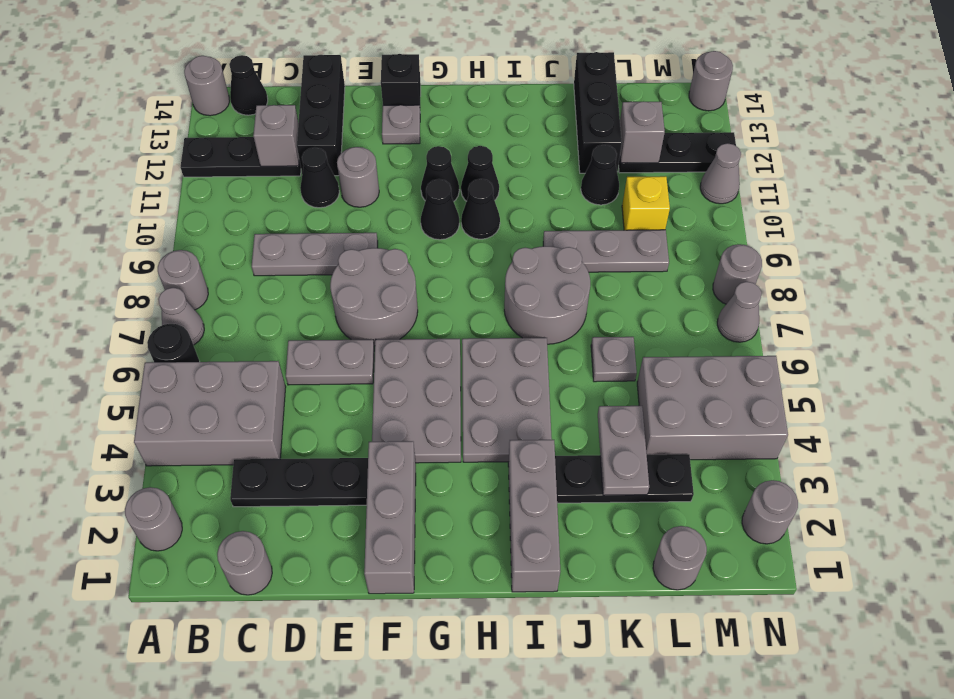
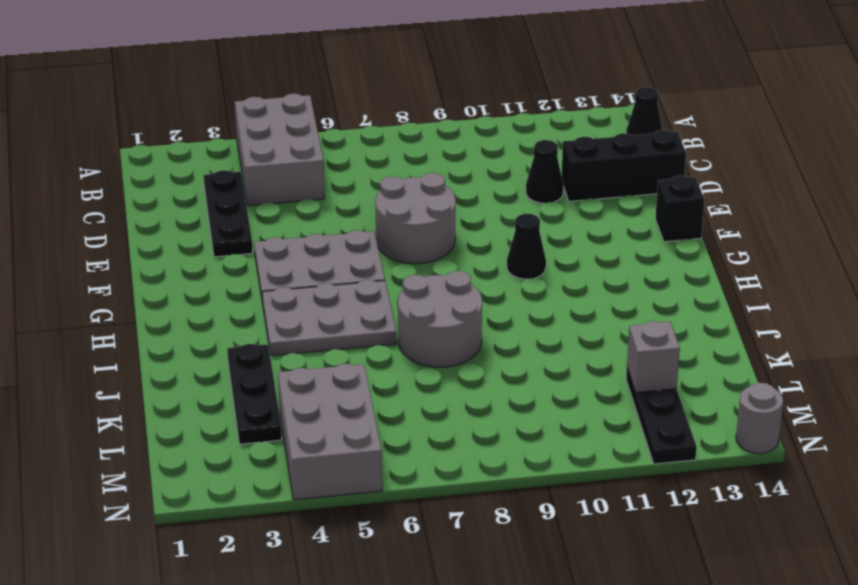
none -> grey round brick A2 level 1
none -> black round brick A6 level 1
none -> grey cone A7 level 1
none -> grey round brick A8 level 1

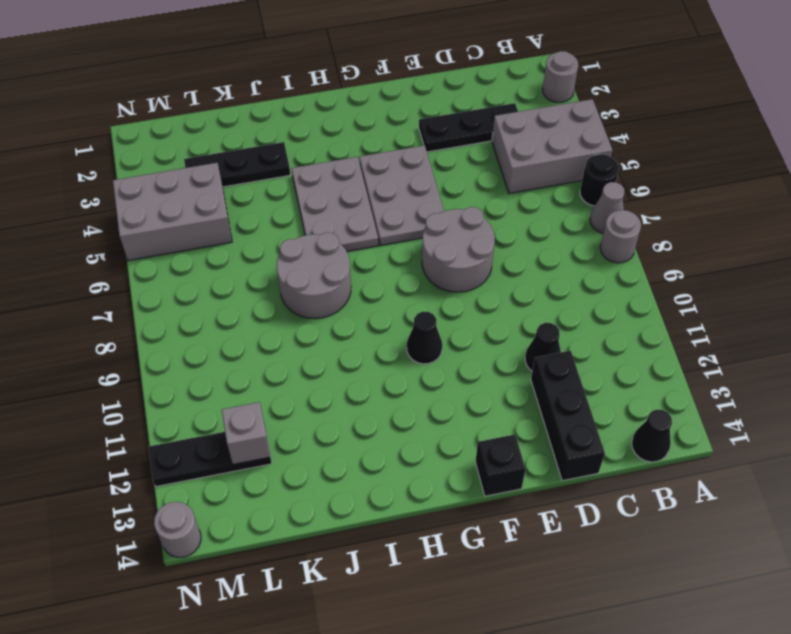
none -> black plate A12:C12 level 1
none -> grey round brick A14 level 1
none -> grey round brick C1 level 1
none -> grey plate C9:E9 level 1

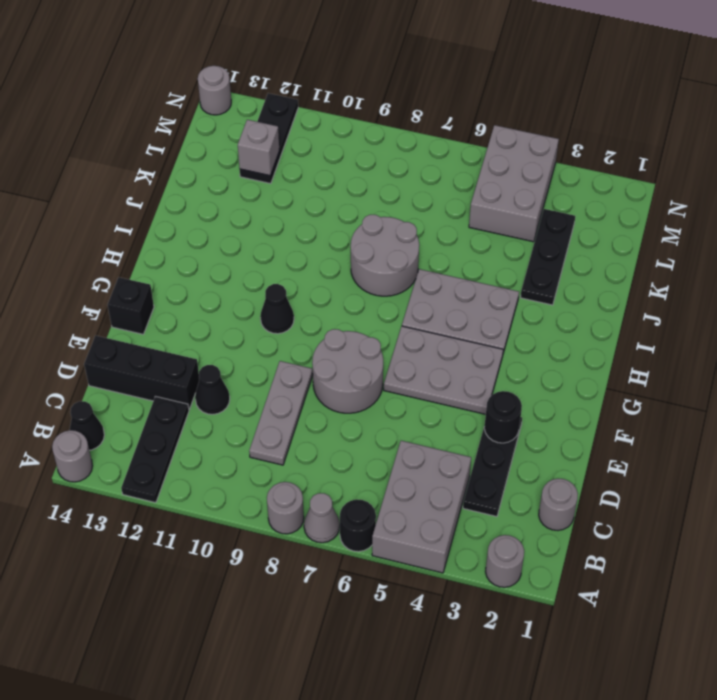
black round brick E3 level 2 -> none
none -> grey plate D6:E6 level 1
none -> grey round brick E11 level 1
none -> grey brick F1:F3 level 1
none -> grey plate F13 level 1

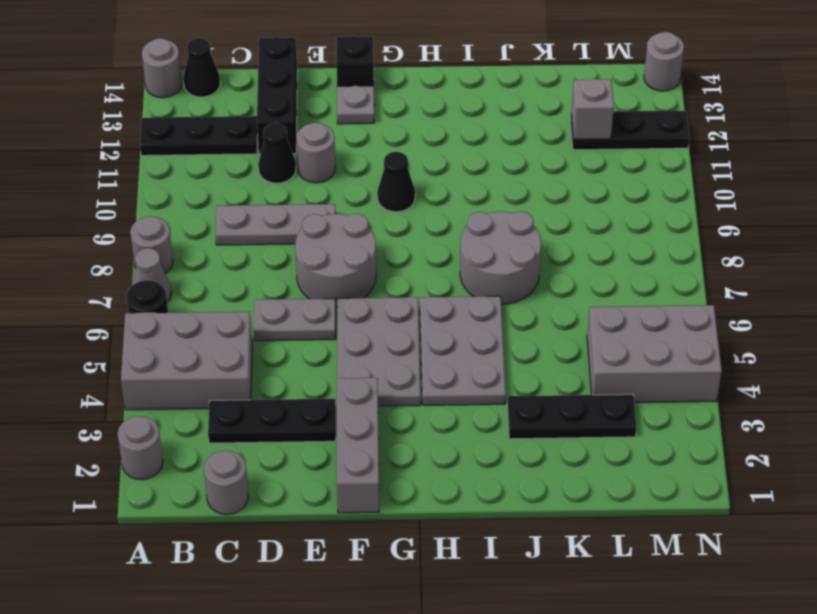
none -> black cone G11 level 1
none -> black cone H10 level 1
none -> black cone H11 level 1
none -> grey brick I1:I3 level 1

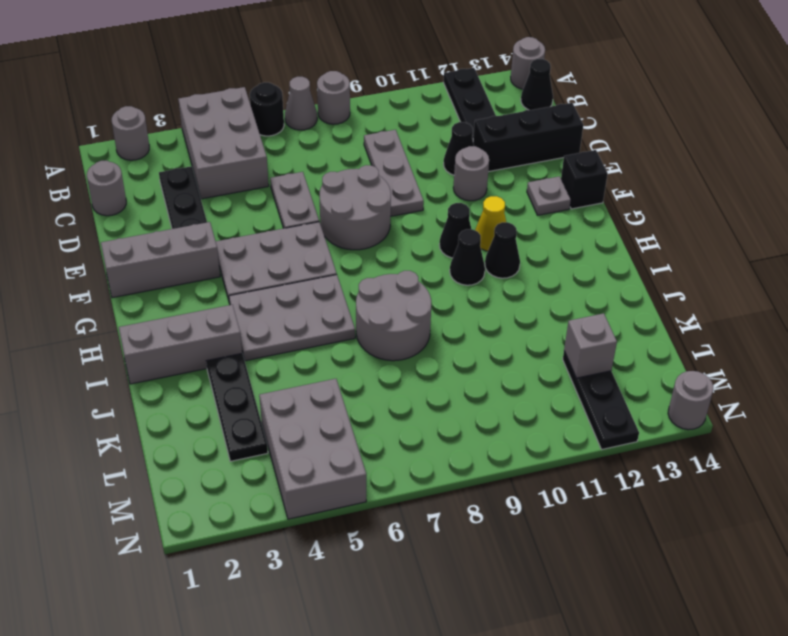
yellow cone G11 level 1 -> black cone G11 level 1
none -> grey plate J9:L9 level 1
none -> grey plate K6 level 1
none -> black cone K11 level 1
none -> black brick K12:K14 level 1

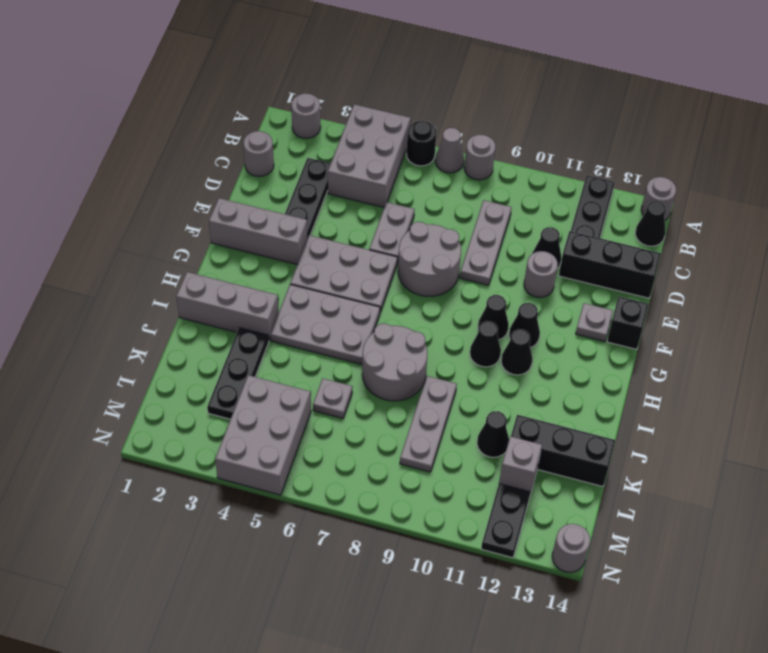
none -> grey round brick L1 level 1
none -> yellow brick L10 level 1
none -> grey round brick N2 level 1
none -> grey cone N7 level 1

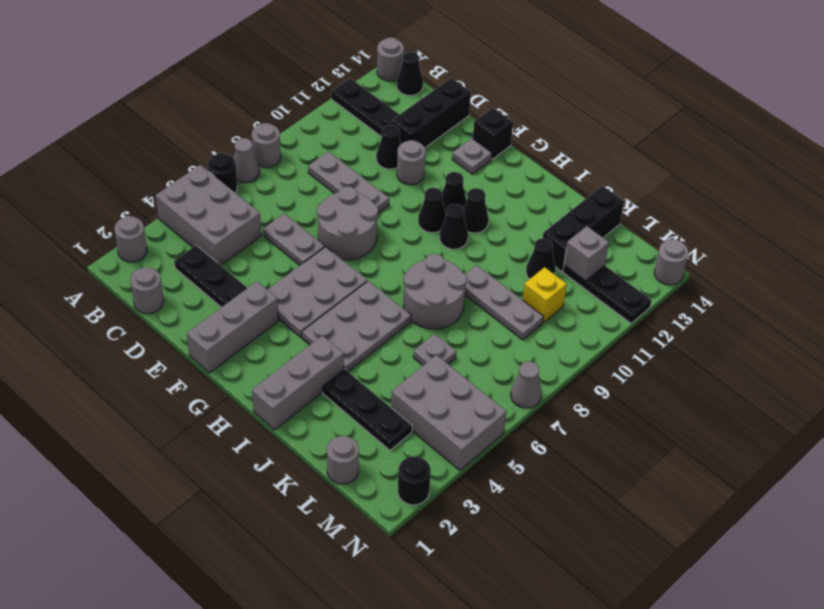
black round brick N2 level 1 -> grey round brick N2 level 1
none -> grey round brick N8 level 1
none -> grey cone N11 level 1
none -> grey brick C12 level 2
none -> grey plate K3:K4 level 2

